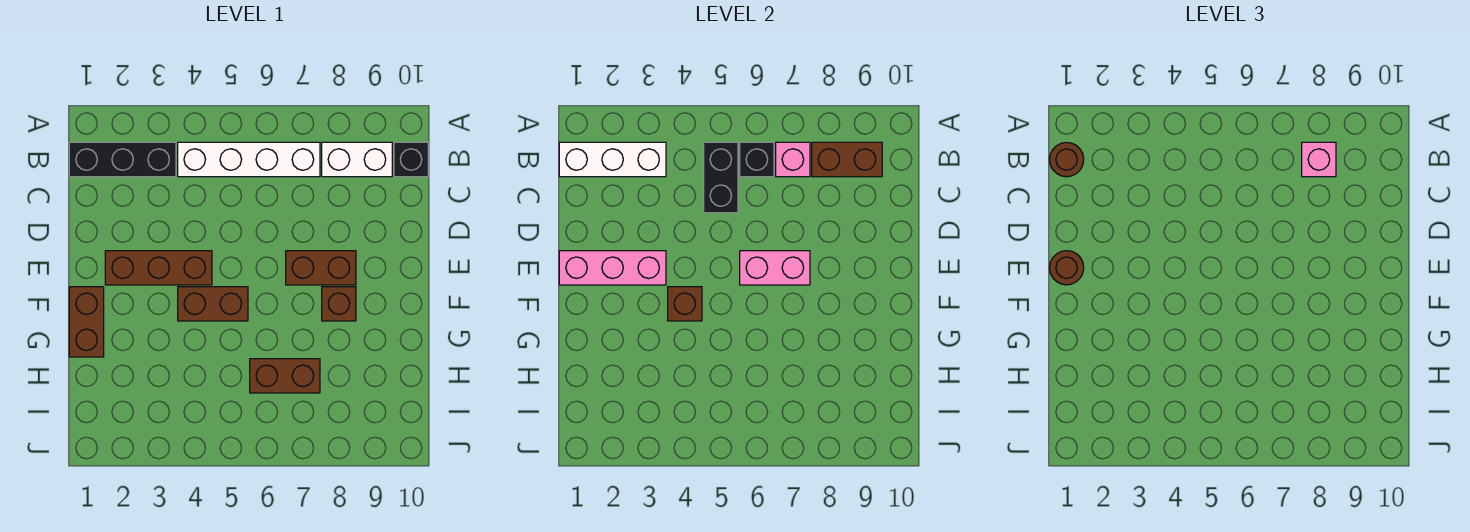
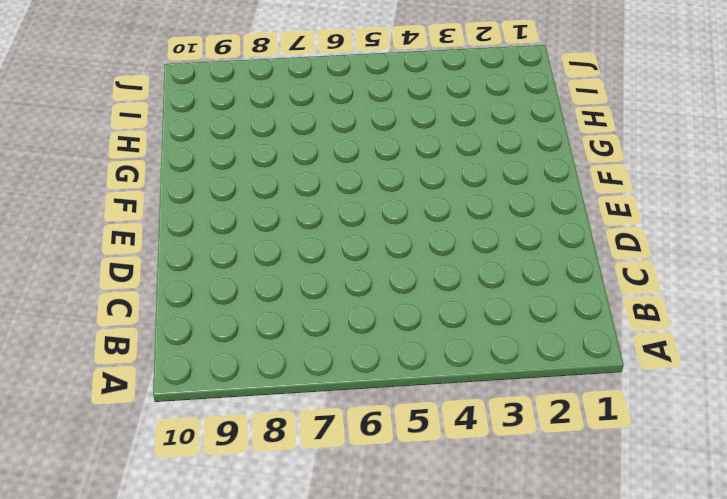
none -> black brick B1:B3 level 1
none -> white brick B4:B7 level 1
none -> white brick B8:B9 level 1

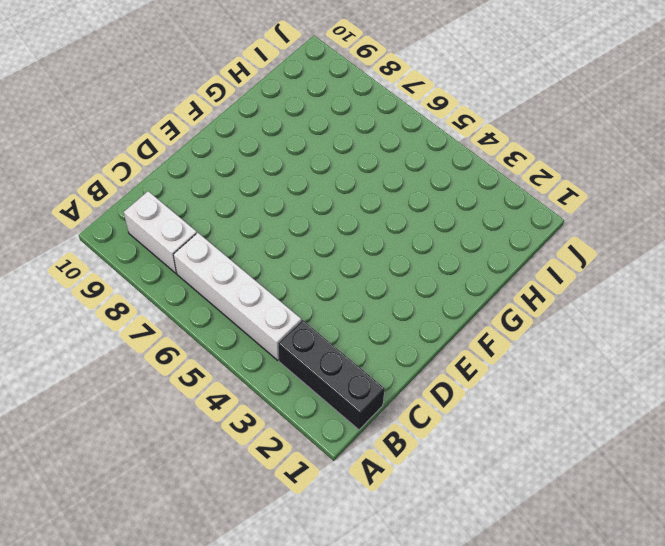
none -> black brick B10 level 1
none -> brown brick E2:E4 level 1
none -> brown brick E7:E8 level 1

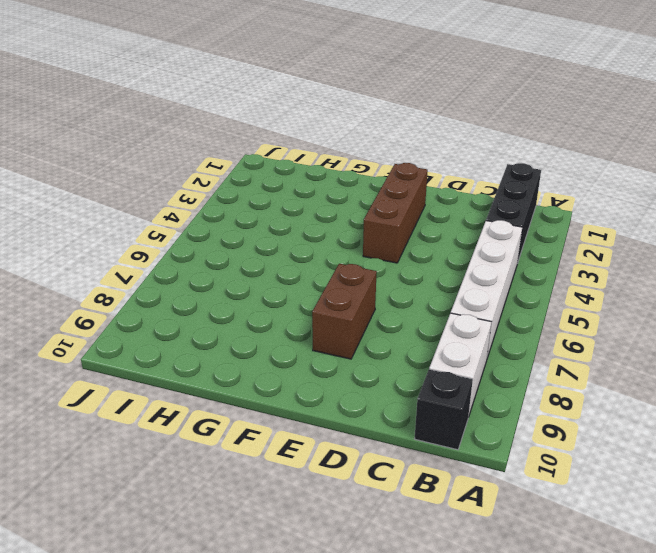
none -> brown brick F1:G1 level 1
none -> brown brick F4:F5 level 1
none -> brown brick F8 level 1

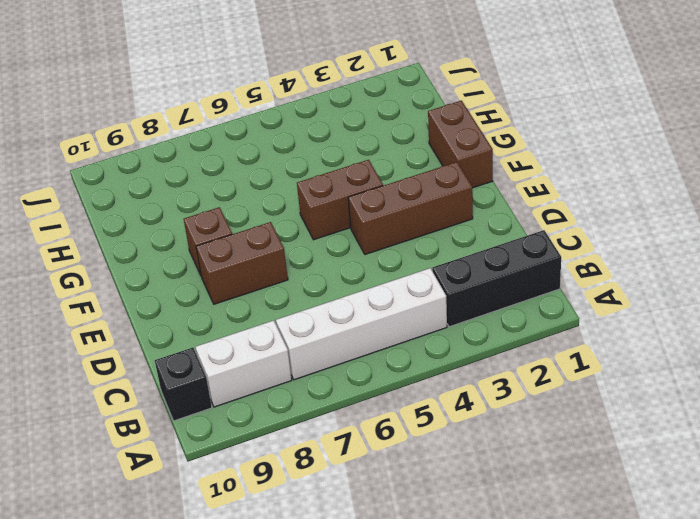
none -> brown brick H6:H7 level 1
none -> white brick B1:B3 level 2
none -> black brick B5:C5 level 2

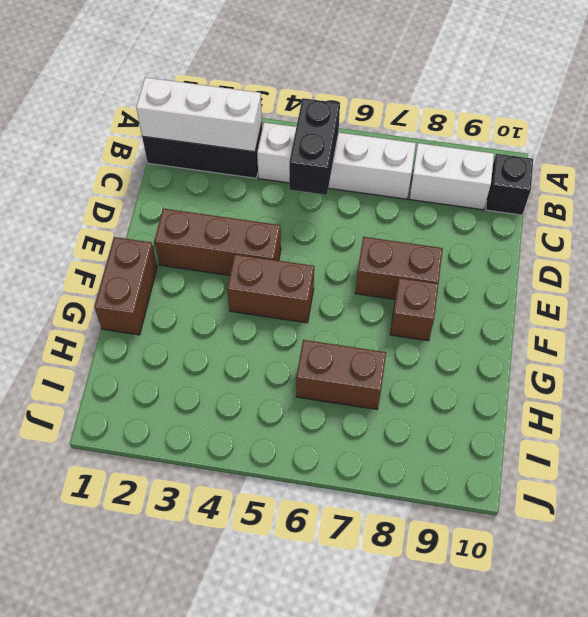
none -> black brick B6 level 2
none -> pink brick B7 level 2
none -> brown brick B8:B9 level 2

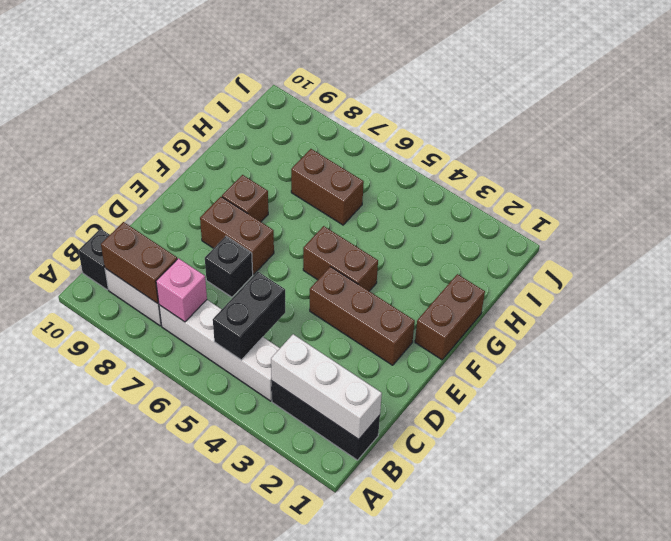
black brick D7 level 1 -> black brick B6 level 2
none -> pink brick E1:E3 level 2
none -> pink brick E6:E7 level 2
none -> brown brick F4 level 2

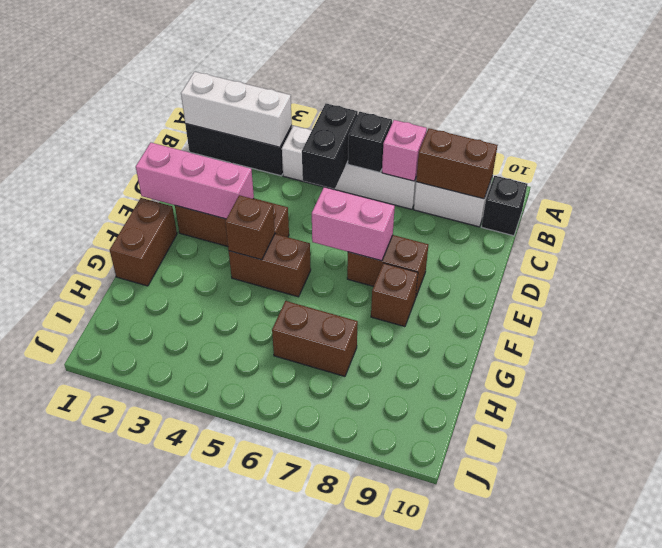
none -> brown round brick B1 level 3
none -> pink brick B8 level 3
none -> brown round brick E1 level 3

